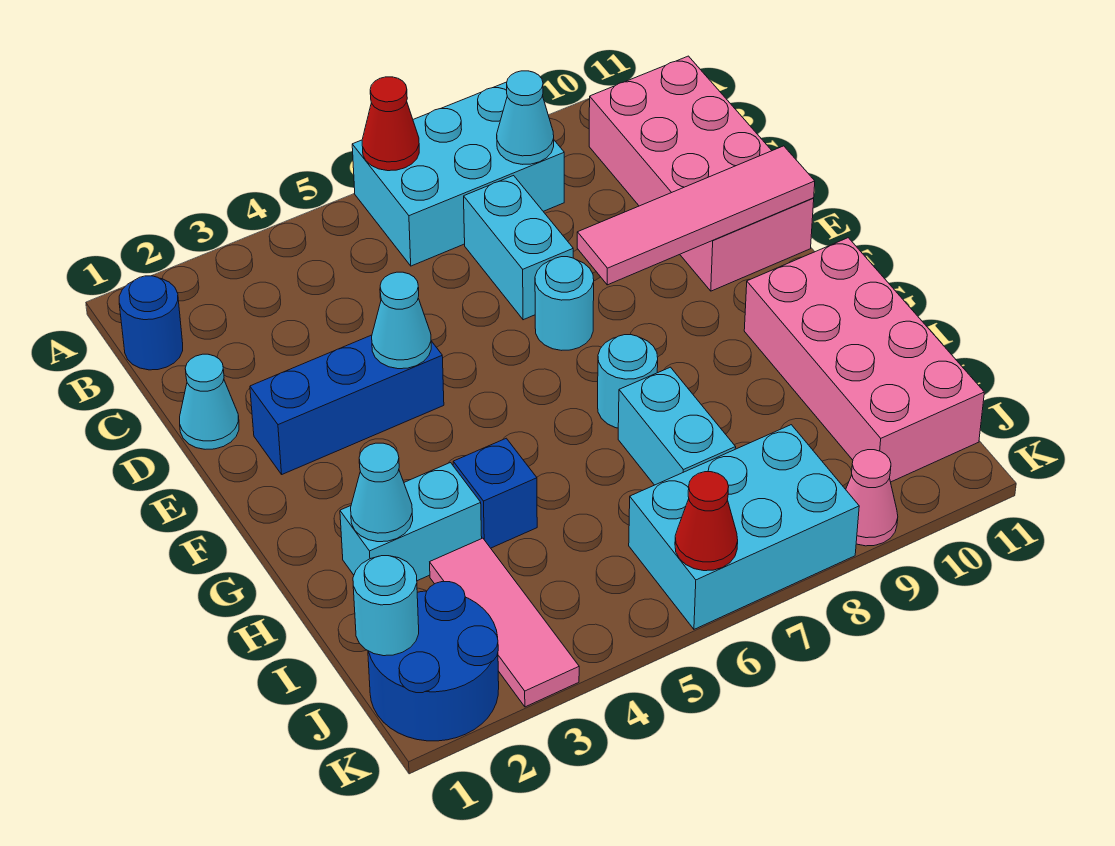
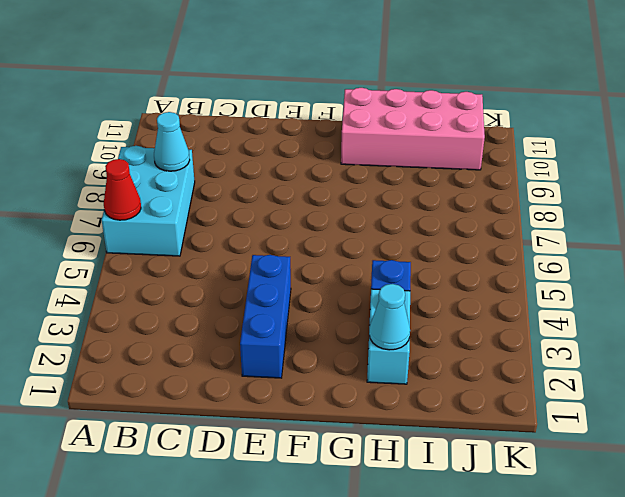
none -> blue round brick B1 level 1
none -> pink brick B10:E11 level 1
none -> cyan brick C7:D7 level 1

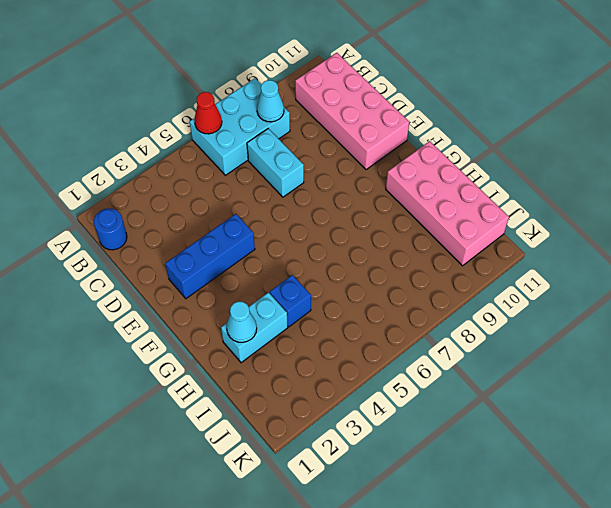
none -> cyan cone D1 level 1
none -> cyan round brick E7 level 1
none -> cyan round brick G7 level 1

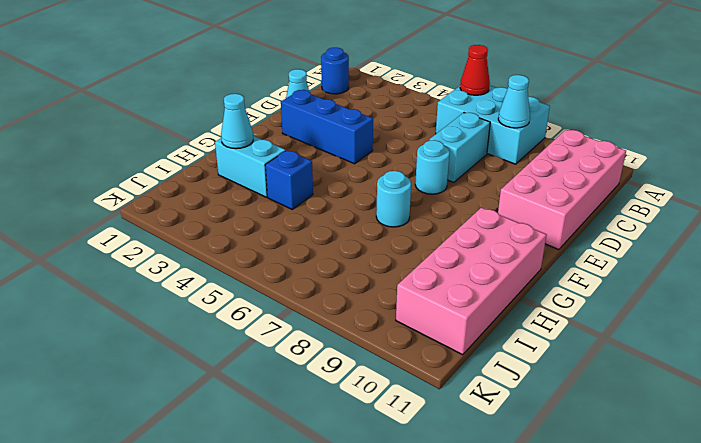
none -> cyan brick H7:I7 level 1
none -> pink tile I3:K3 level 1
none -> blue round brick J1:K2 level 1

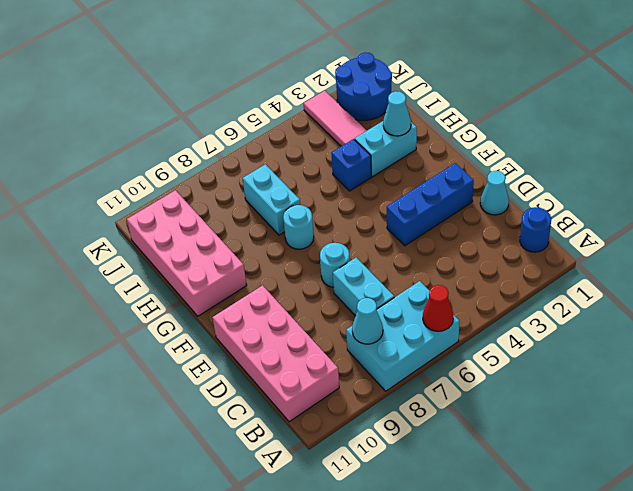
none -> cyan brick J6:K8 level 1
none -> pink cone K9 level 1
none -> cyan cone E4 level 2

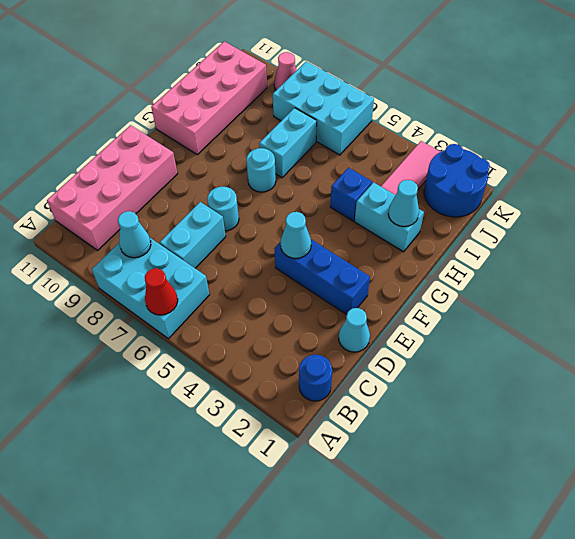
none -> pink tile E8:E11 level 2
none -> cyan round brick J1 level 2
none -> red cone K6 level 2

